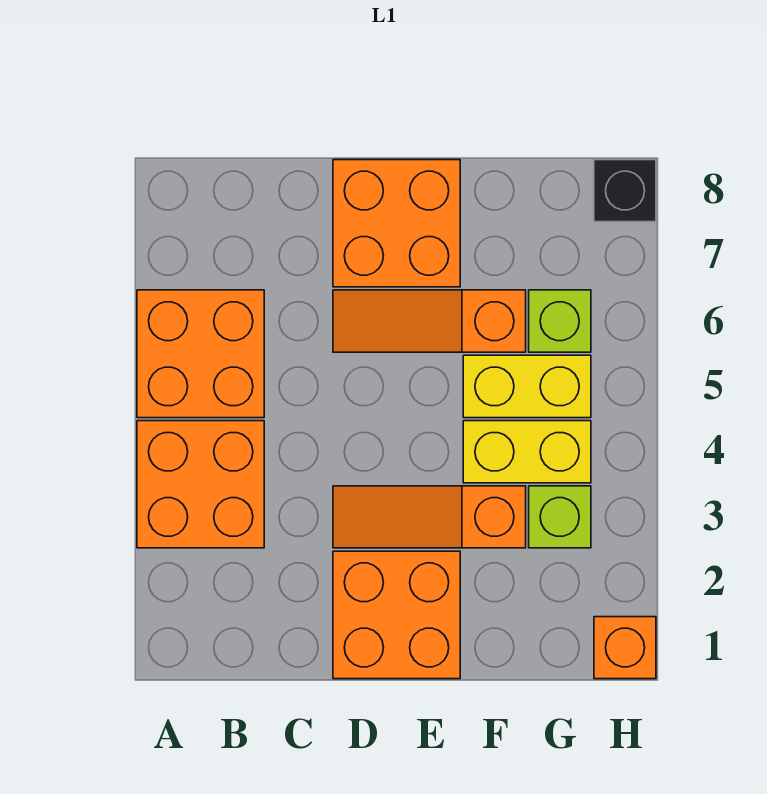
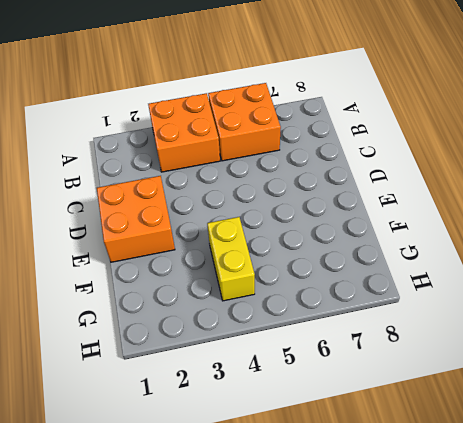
none -> orange slope D3:F3 level 1 top F
none -> orange slope D6:F6 level 1 top F
none -> orange brick D7:E8 level 1

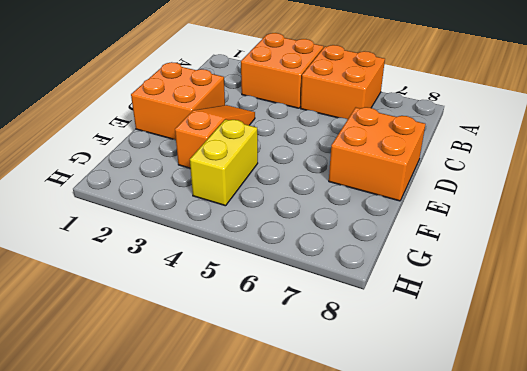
none -> orange slope D6:F6 level 1 top F
none -> yellow brick F5:G5 level 1
none -> lime brick G3 level 1

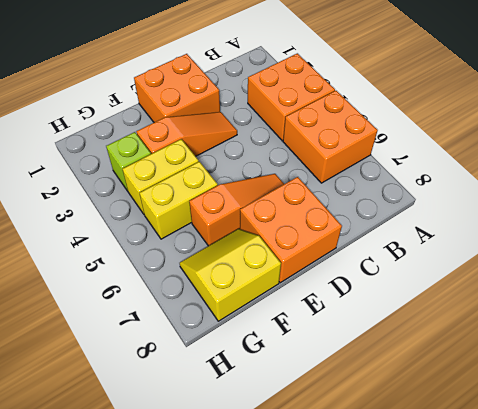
yellow slope F7:G8 level 1 top 8 -> none
none -> lime brick G6 level 1
none -> orange brick H1 level 1
none -> black brick H8 level 1

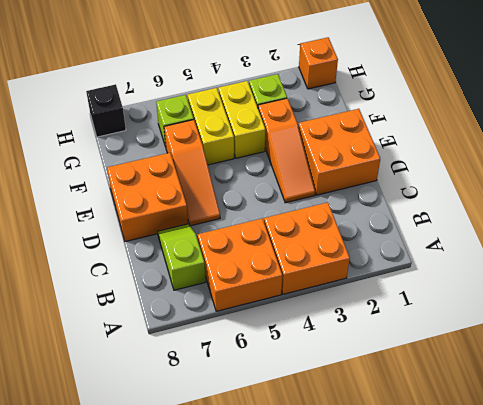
lime slope B7:C7 level 1 top B -> none

